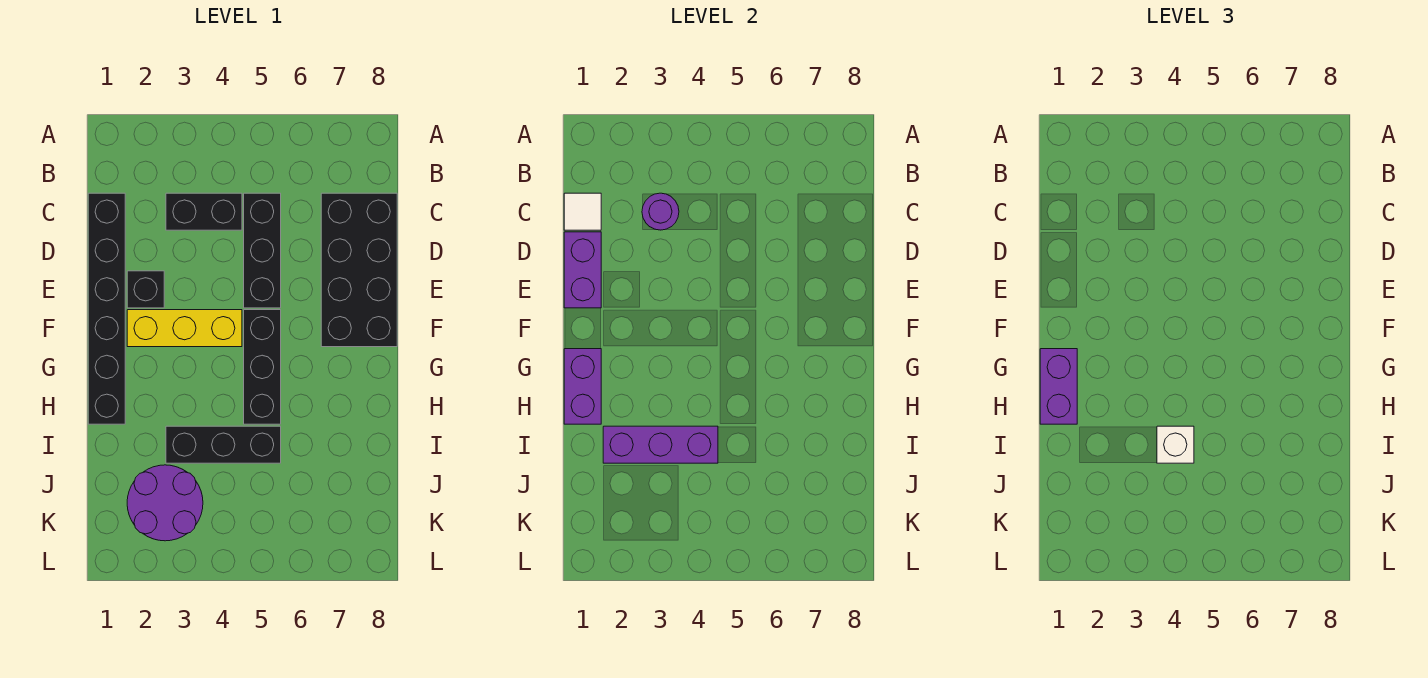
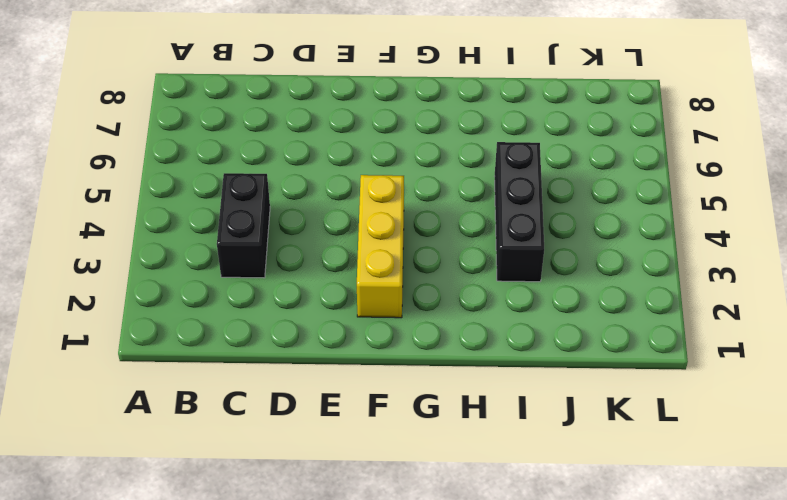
none -> black brick C1:H1 level 1
none -> black brick C5:E5 level 1
none -> black brick C7:F8 level 1

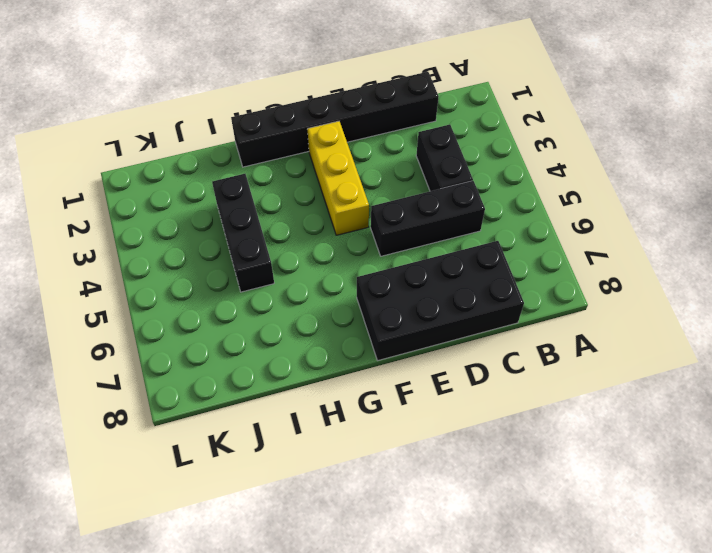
none -> black brick E2 level 1
none -> black brick F5:H5 level 1
none -> purple round brick J2:K3 level 1

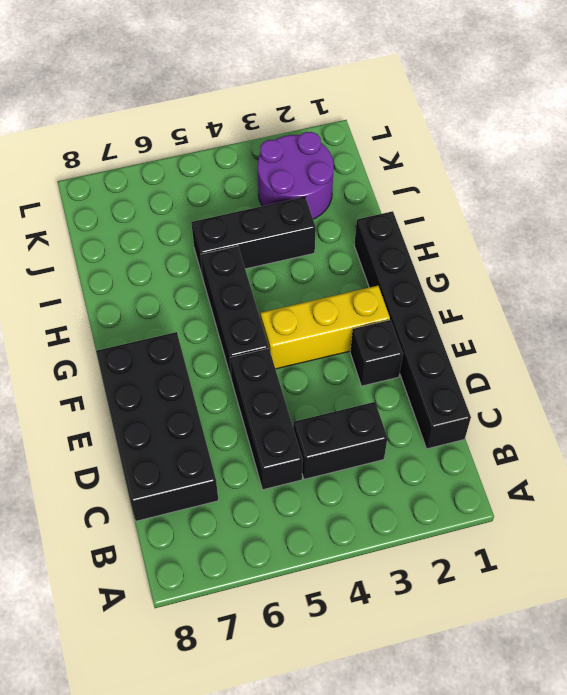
none -> white tile C1 level 2
none -> purple round brick C3 level 2
none -> purple brick D1:E1 level 2

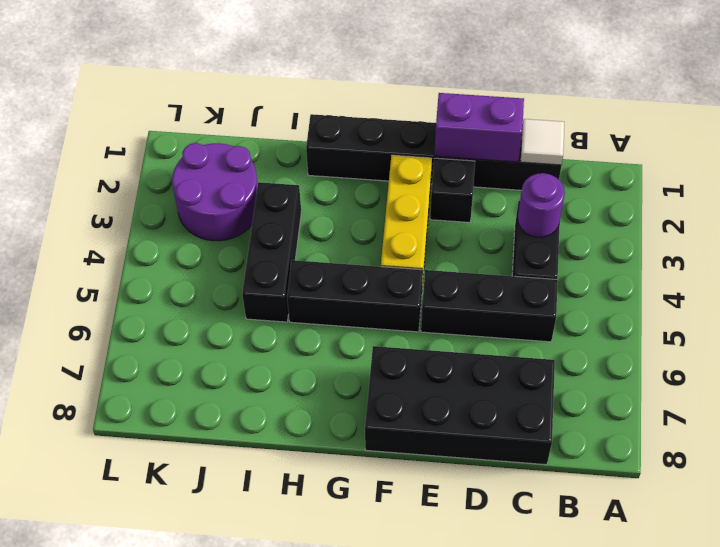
none -> purple brick G1:H1 level 2
none -> purple brick I2:I4 level 2
none -> purple brick G1:H1 level 3

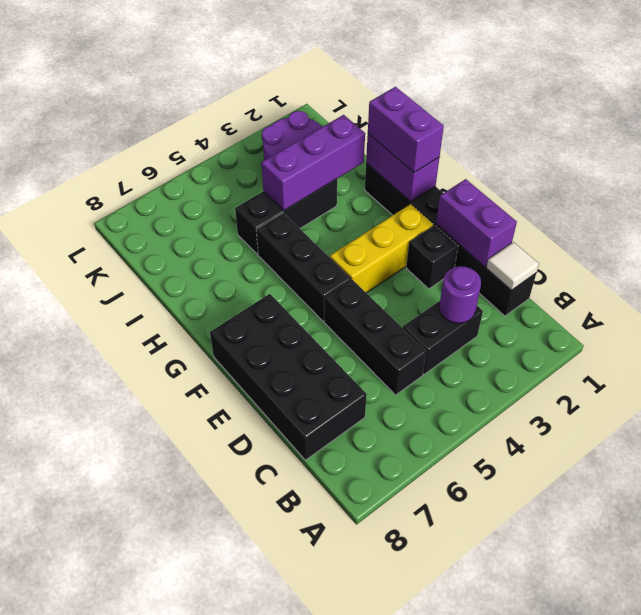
none -> white brick I4 level 3

